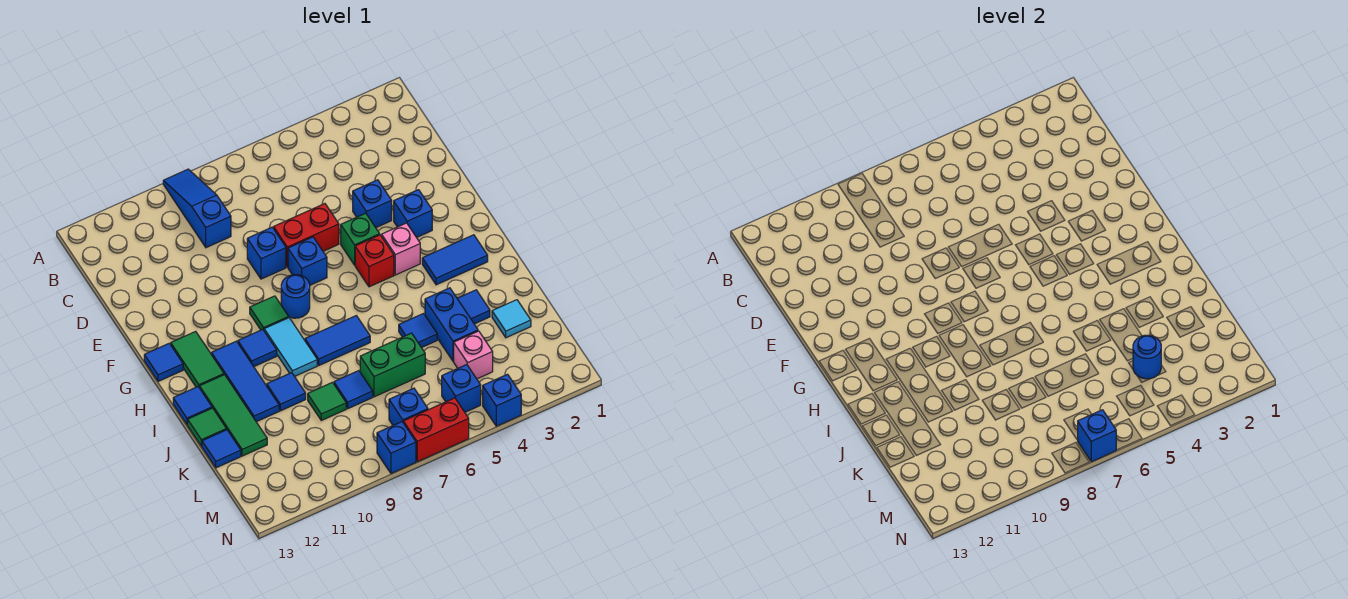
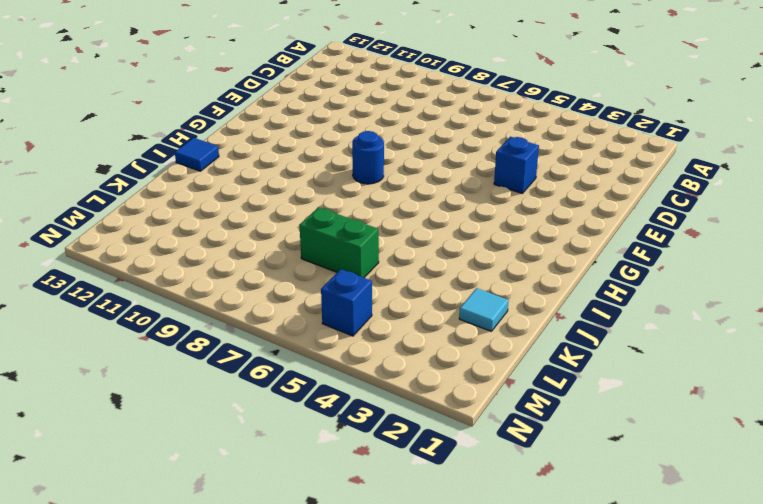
none -> blue slope A9:C9 level 1 top C
none -> red brick E6:E7 level 1
none -> blue brick E8 level 1
none -> blue brick F3 level 1

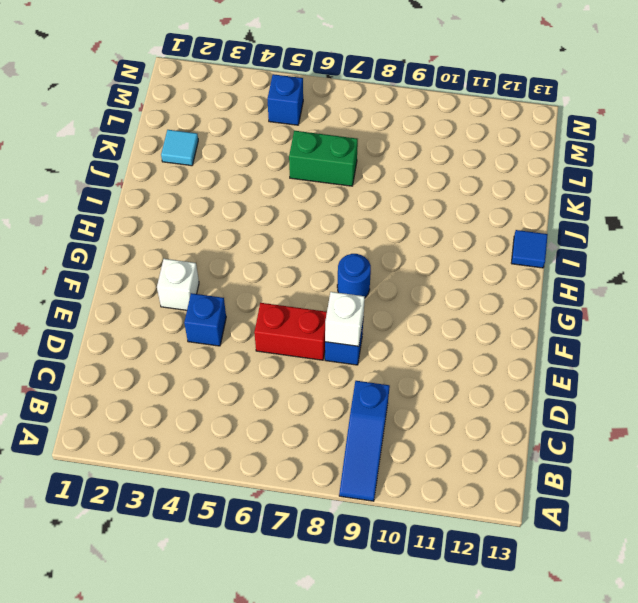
white brick E8 level 2 -> none
white brick F3 level 1 -> blue brick F3 level 1
none -> green brick F5 level 1
none -> blue brick F7 level 1
none -> pink brick G4 level 1
none -> red brick G5 level 1

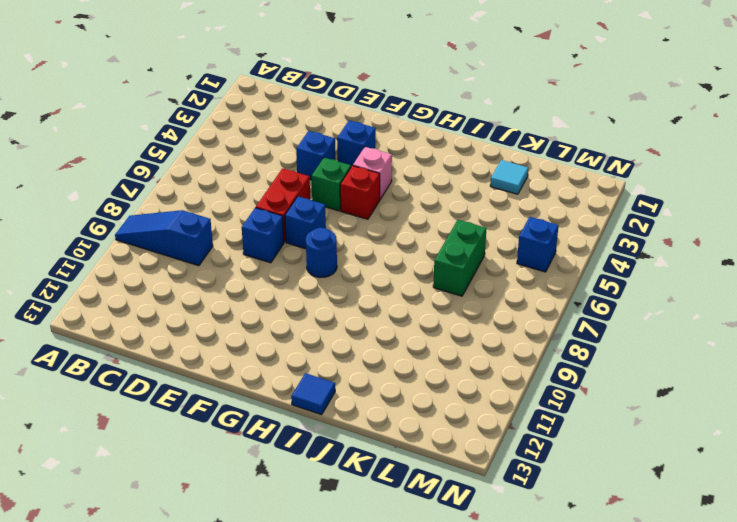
none -> green tile G9 level 1
none -> green tile G12:H12 level 1
none -> blue tile G13 level 1
none -> blue tile H2:H3 level 1

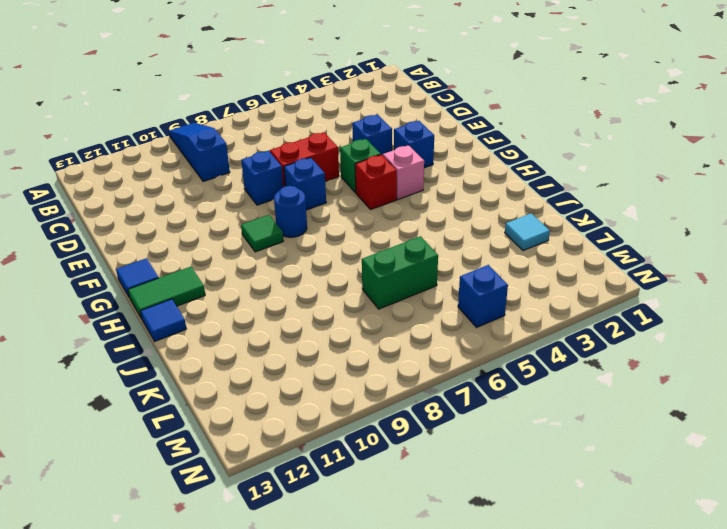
green tile H12:H13 level 1 -> green tile G12:H12 level 1
none -> blue tile H2:H3 level 1
none -> cyan tile H9:I9 level 1
none -> blue tile H10 level 1
none -> blue tile H11:J11 level 1

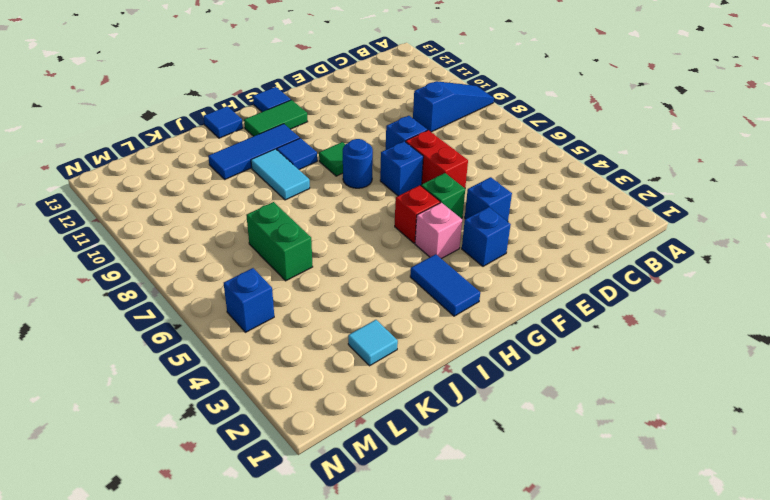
cyan tile I9:I10 level 1 -> cyan tile H9:I9 level 1
none -> blue tile I7:I8 level 1
none -> green tile I12:K12 level 1
none -> blue tile J3 level 1
none -> blue brick J4:K4 level 1

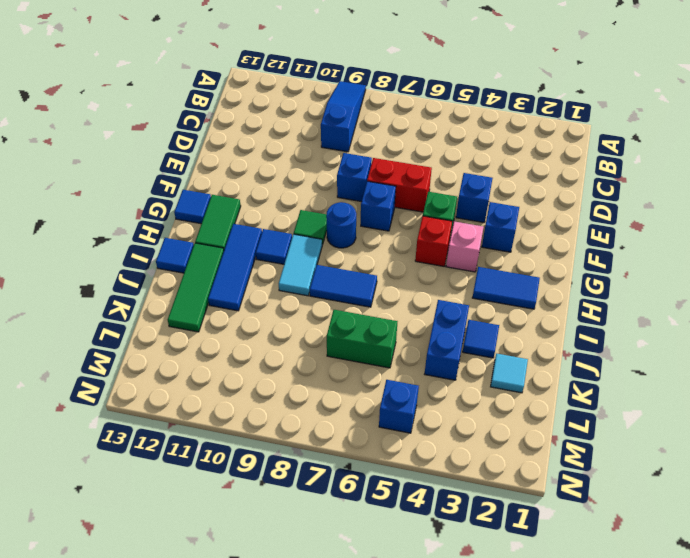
none -> blue tile J5 level 1
none -> blue tile J10 level 1
none -> green tile J13 level 1
none -> blue tile K8 level 1

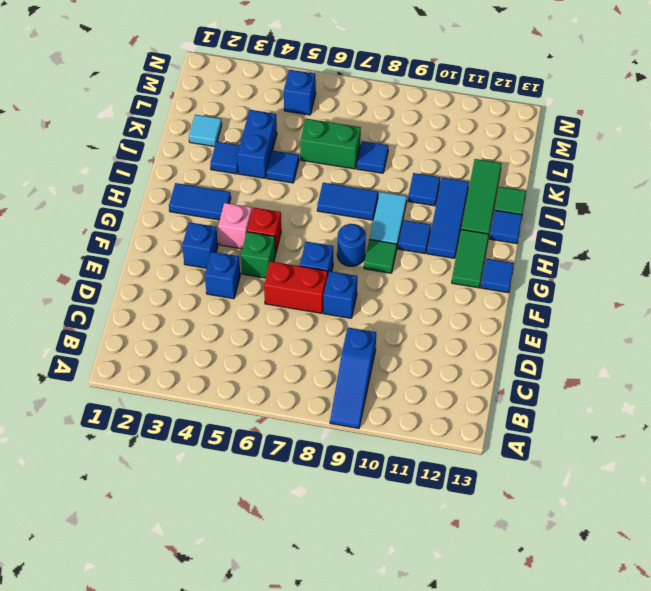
none -> green tile K9 level 1
none -> blue tile K13 level 1
none -> pink brick L4 level 1
none -> blue brick M7 level 1

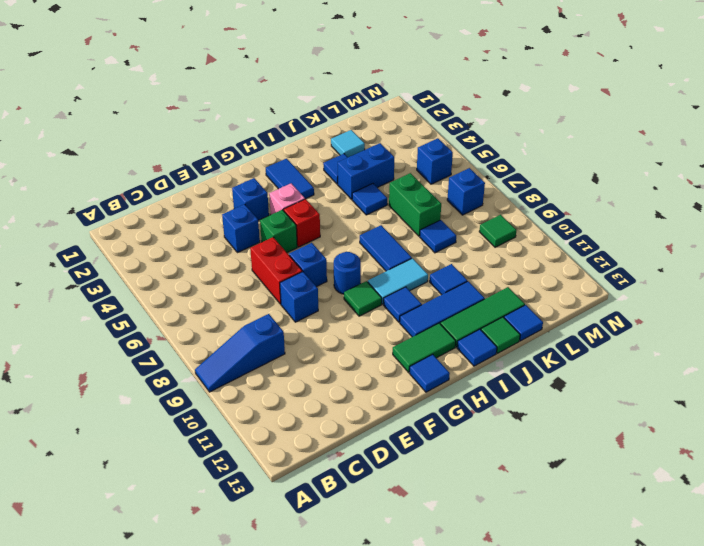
green tile M9 level 1 -> green tile K9 level 1
none -> pink brick L4 level 1
none -> blue brick N4 level 1
none -> red brick N6:N7 level 1
none -> blue brick N8 level 1

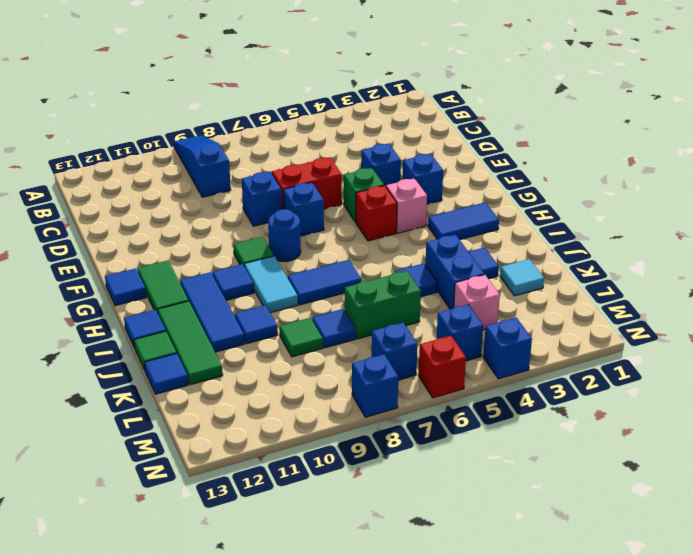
red brick N6 level 1 -> red brick N6:N7 level 1
none -> blue round brick L4 level 2
none -> blue brick N7 level 2

